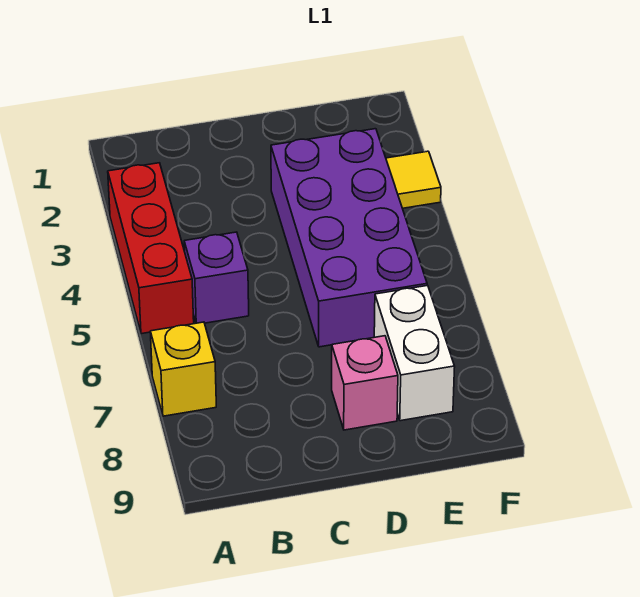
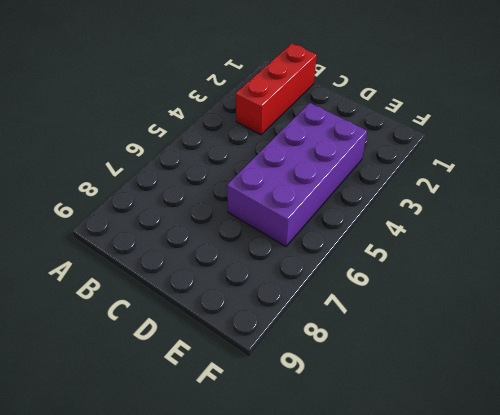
red brick B1:B3 level 1 -> red brick A3:A5 level 1
none -> yellow brick A7 level 1
none -> purple brick B5 level 1

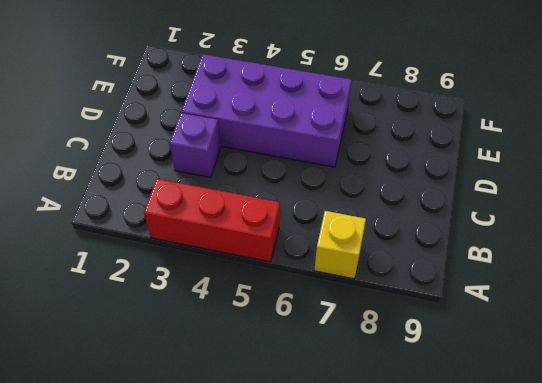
purple brick C3 level 1 -> purple brick B5 level 1
none -> pink brick D8 level 1
none -> white brick E7:E8 level 1

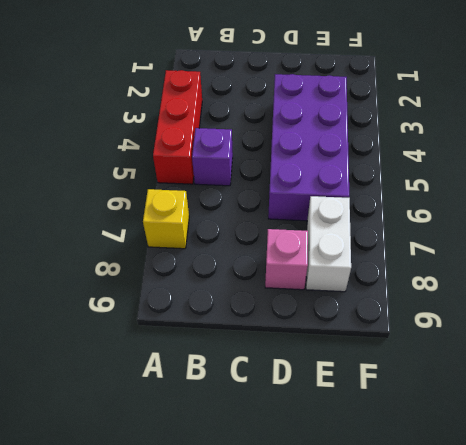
none -> yellow tile F3 level 1

